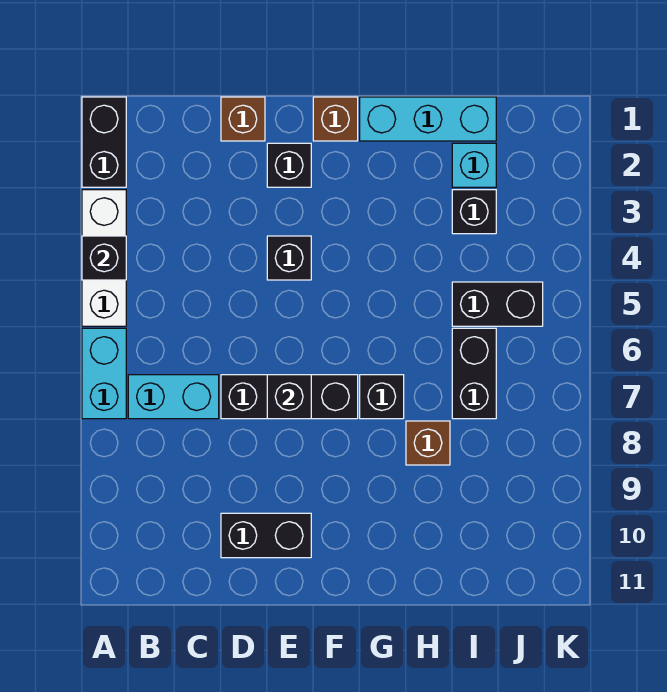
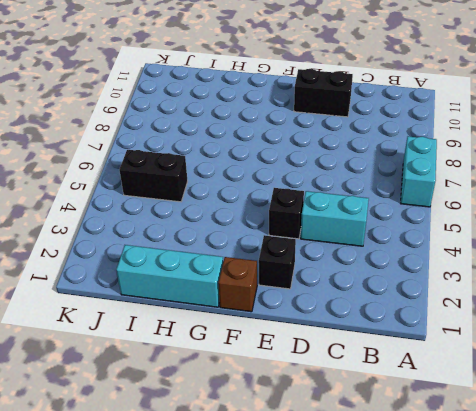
cyan brick C4:D4 level 1 -> cyan brick B7:C7 level 1
none -> black brick A1:A2 level 1
none -> white brick A3:A5 level 1
none -> brown brick D1 level 1

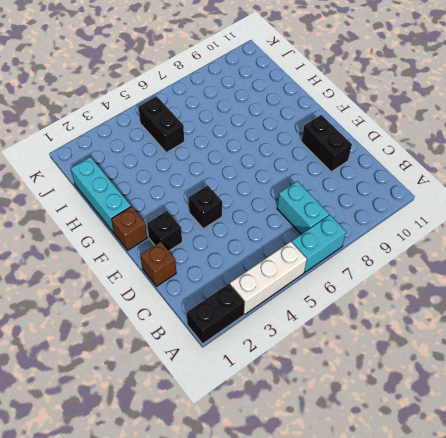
none -> black brick D7:F7 level 1
none -> black brick G7 level 1
none -> brown brick H8 level 1

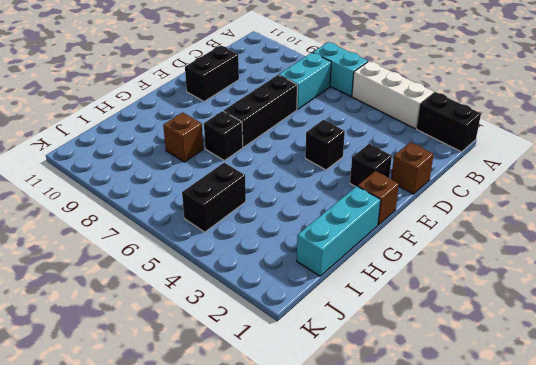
none -> cyan brick I2 level 1
none -> black brick I3 level 1
none -> black brick I6:I7 level 1

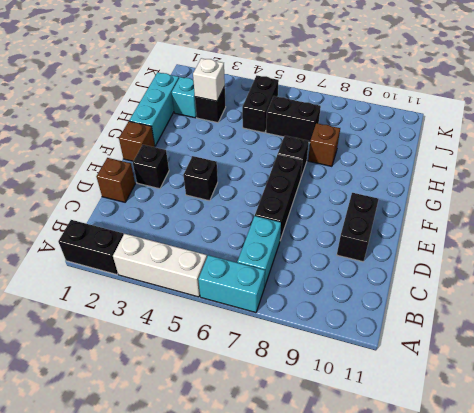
white brick I3 level 2 -> none
none -> black brick A4 level 2
none -> black brick E7 level 2

